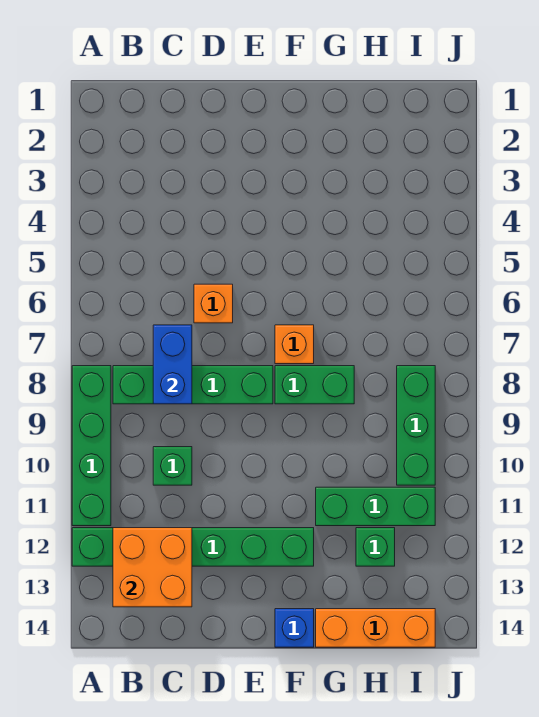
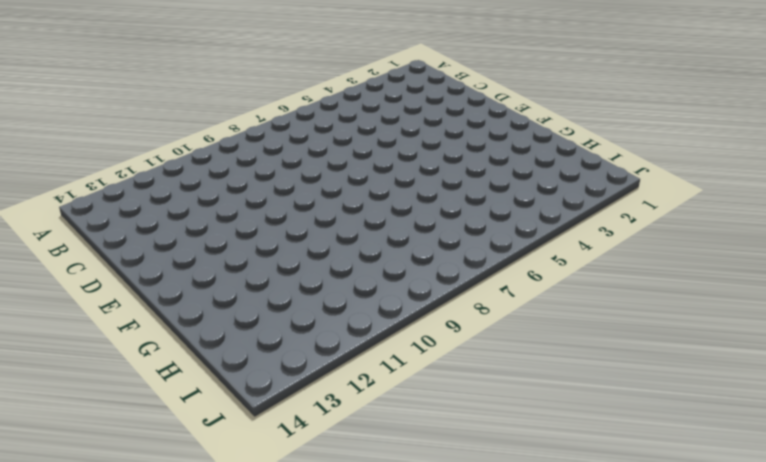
none -> green brick A8:A11 level 1
none -> green brick A12:F12 level 1
none -> green brick B8:E8 level 1

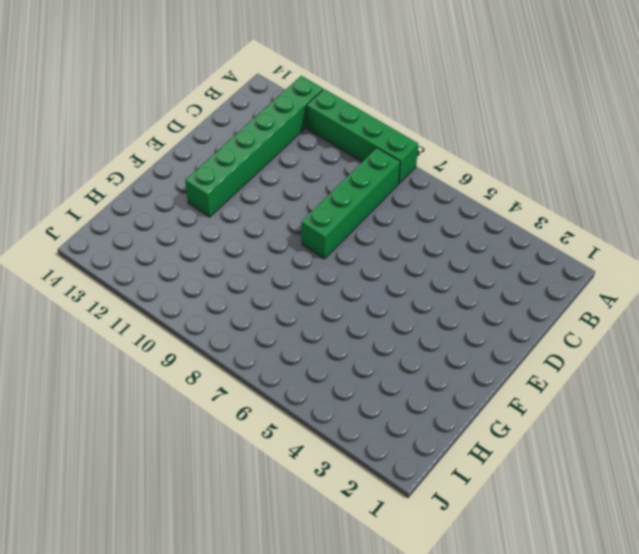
none -> green brick C10 level 1
none -> orange brick D6 level 1
none -> orange brick F7 level 1

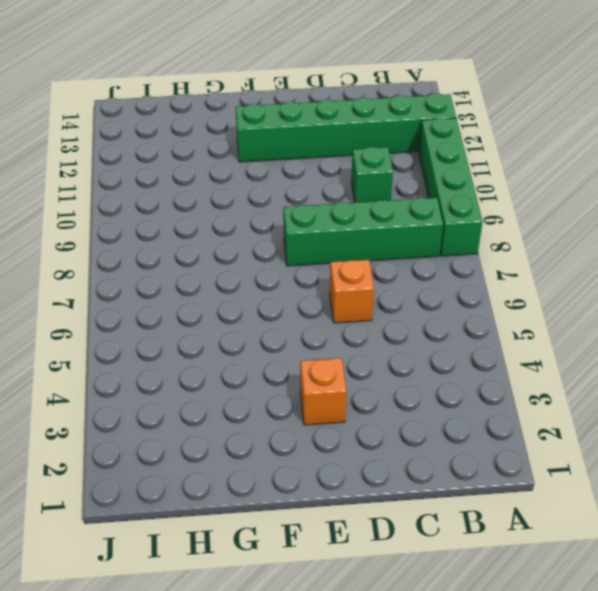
orange brick E3 level 1 -> orange brick F7 level 1
none -> green brick F8:G8 level 1
none -> blue brick F14 level 1
none -> green brick G11:I11 level 1

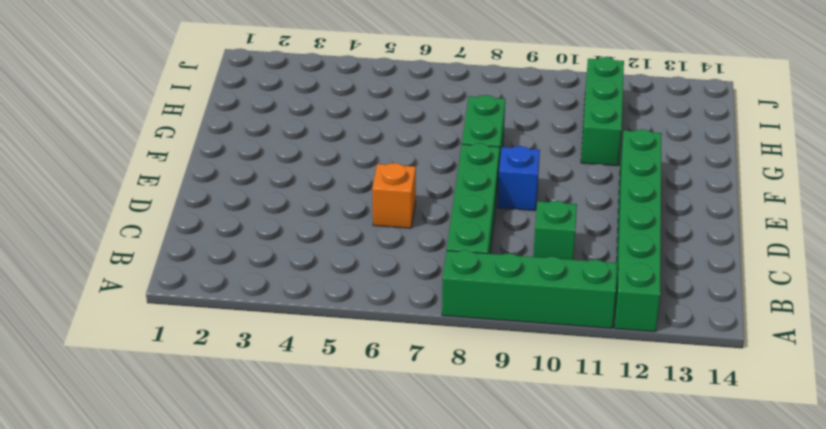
blue brick E9 level 1 -> blue brick F14 level 1
none -> orange brick F7 level 1
none -> orange brick G14:I14 level 1
none -> green brick H12 level 1

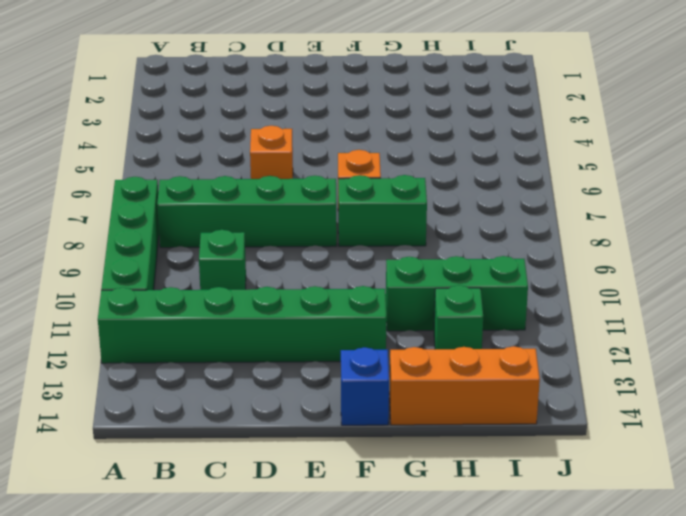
none -> green brick I8:I10 level 1
none -> orange brick B12:C13 level 2
none -> blue brick C7:C8 level 2

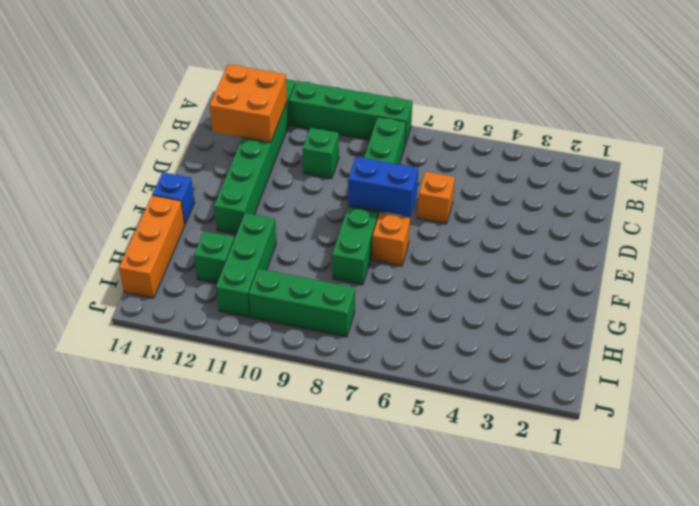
blue brick E7:E8 level 2 -> blue brick C7:C8 level 2

